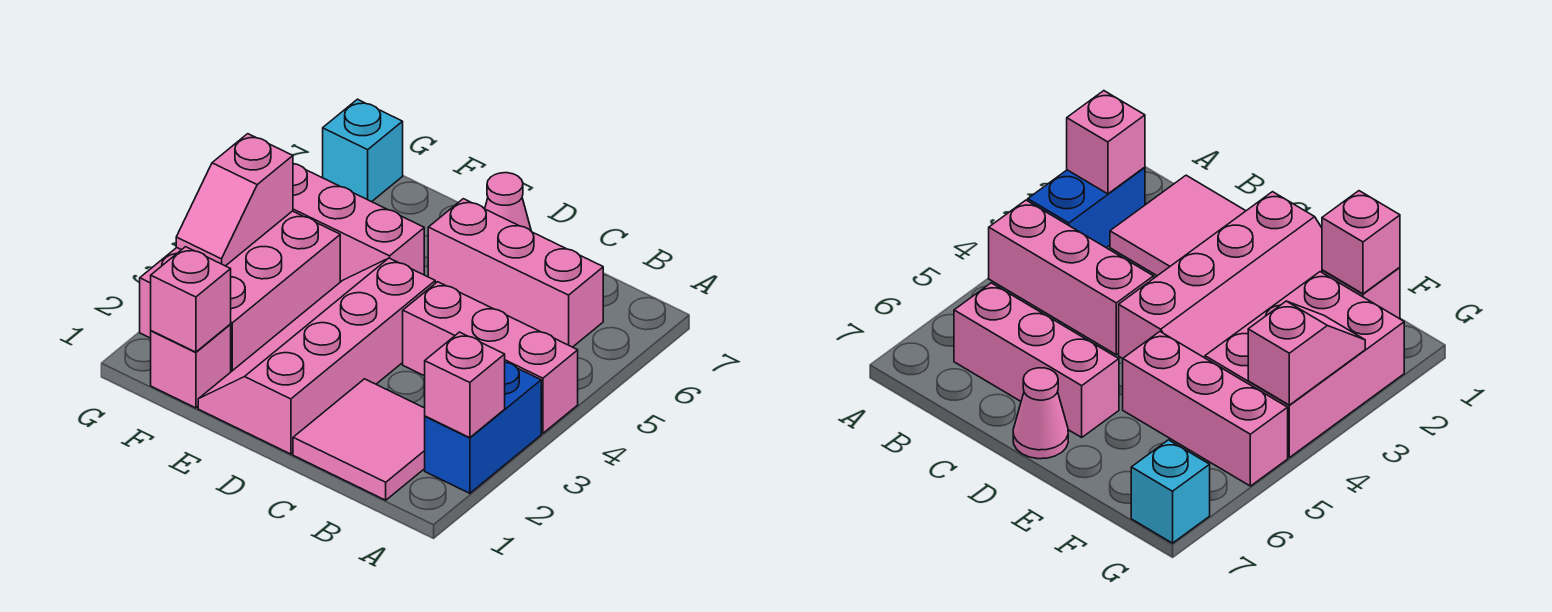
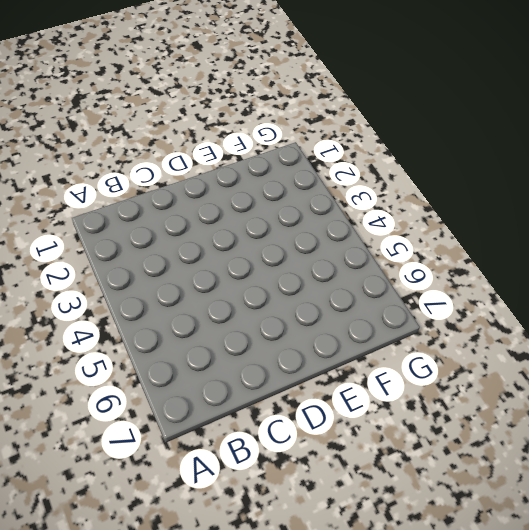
none -> blue brick A2:A3 level 1
none -> pink brick A4:C4 level 1
none -> pink tile B1:C2 level 1

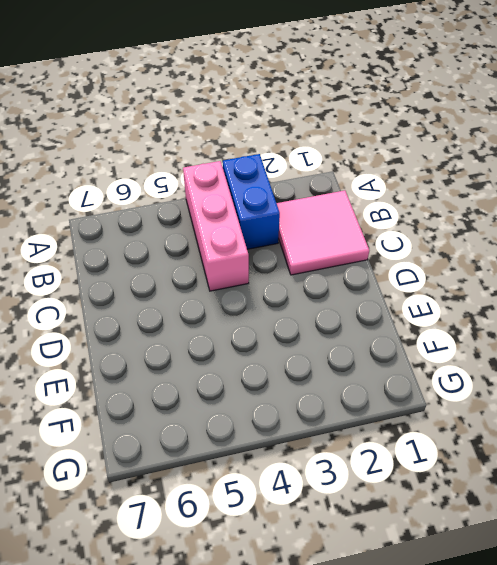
blue brick A3:B3 level 1 -> blue brick A2:A3 level 1
none -> pink brick B6:D6 level 1
none -> pink slope D1:E4 level 1 top D
none -> pink cone D7 level 1

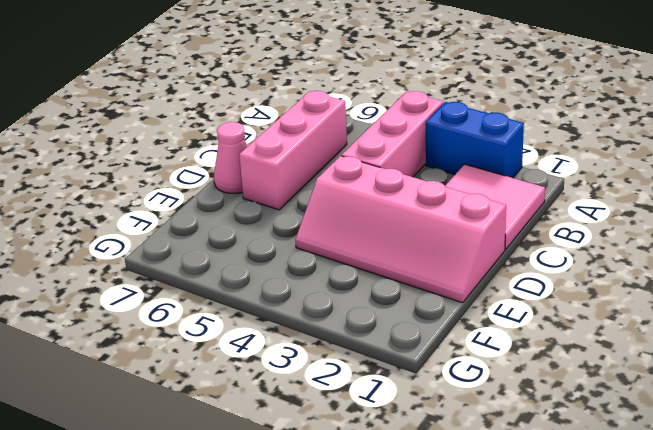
none -> pink brick E5:G5 level 1
none -> pink brick F1 level 1
none -> pink brick F2:G4 level 1

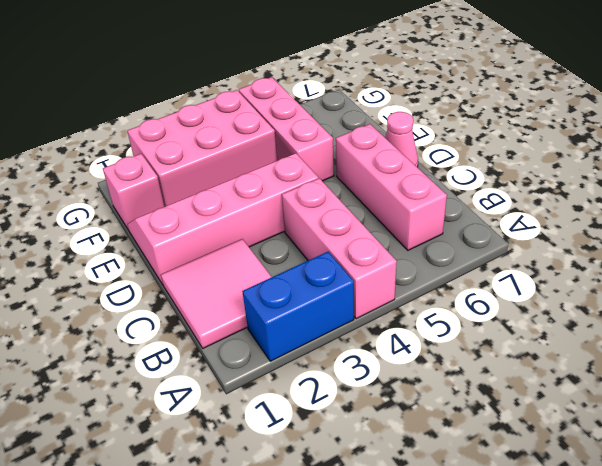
none -> cyan brick G7 level 1
none -> pink brick A2 level 2
none -> pink brick F1 level 2

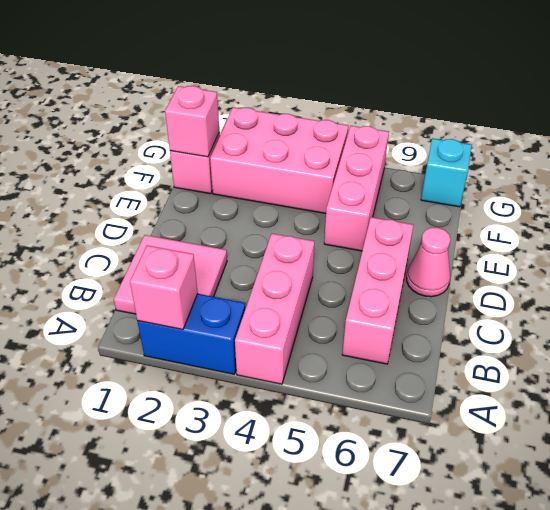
none -> pink slope D1:E4 level 1 top D
none -> pink slope G3:G4 level 2 top 4

